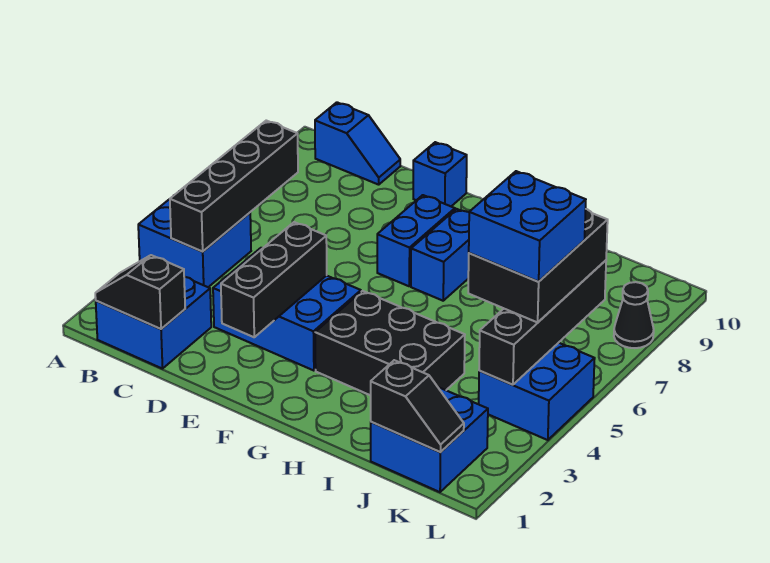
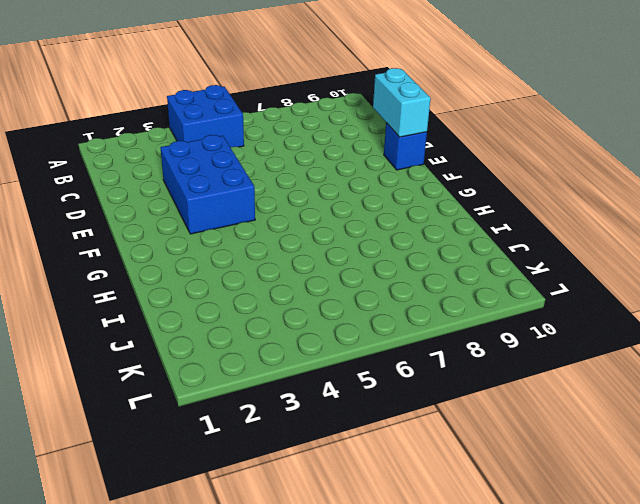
cyan brick D10:E10 level 2 -> none
none -> blue brick B1:C2 level 1
none -> blue slope B10:C10 level 1 top B
none -> blue brick F7:F8 level 1

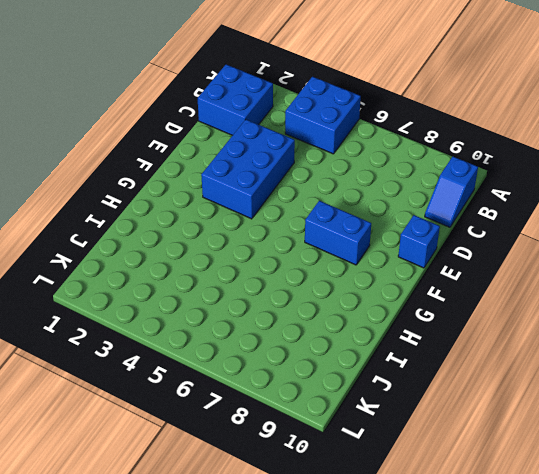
none -> black brick G3:I4 level 1
none -> blue brick G7:G8 level 1
none -> blue brick J1:K2 level 1

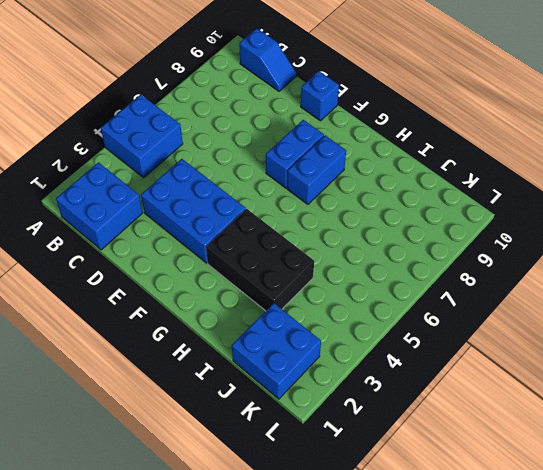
none -> blue brick K4:L5 level 1
none -> black cone L8 level 1
none -> black slope B1:C1 level 2 top C

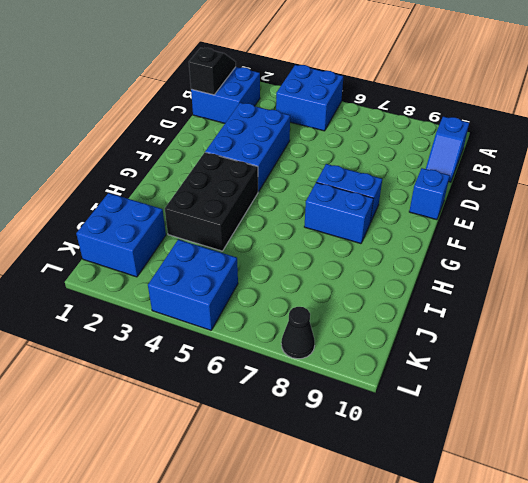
none -> black brick B4:B7 level 2
none -> black brick E2:E4 level 2
none -> black slope J1:K1 level 2 top J

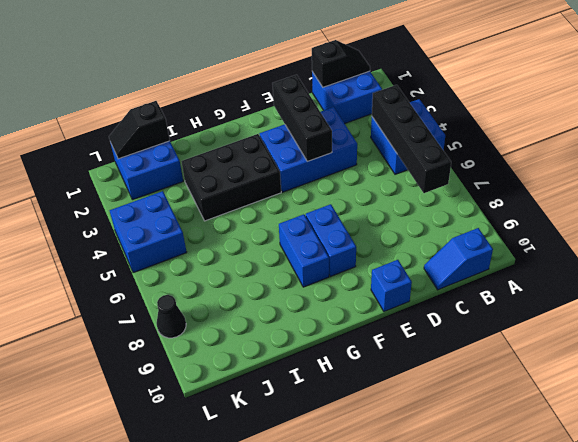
none -> black brick K4:K7 level 2
none -> black brick J5:K7 level 3
none -> blue brick J5:K6 level 4

